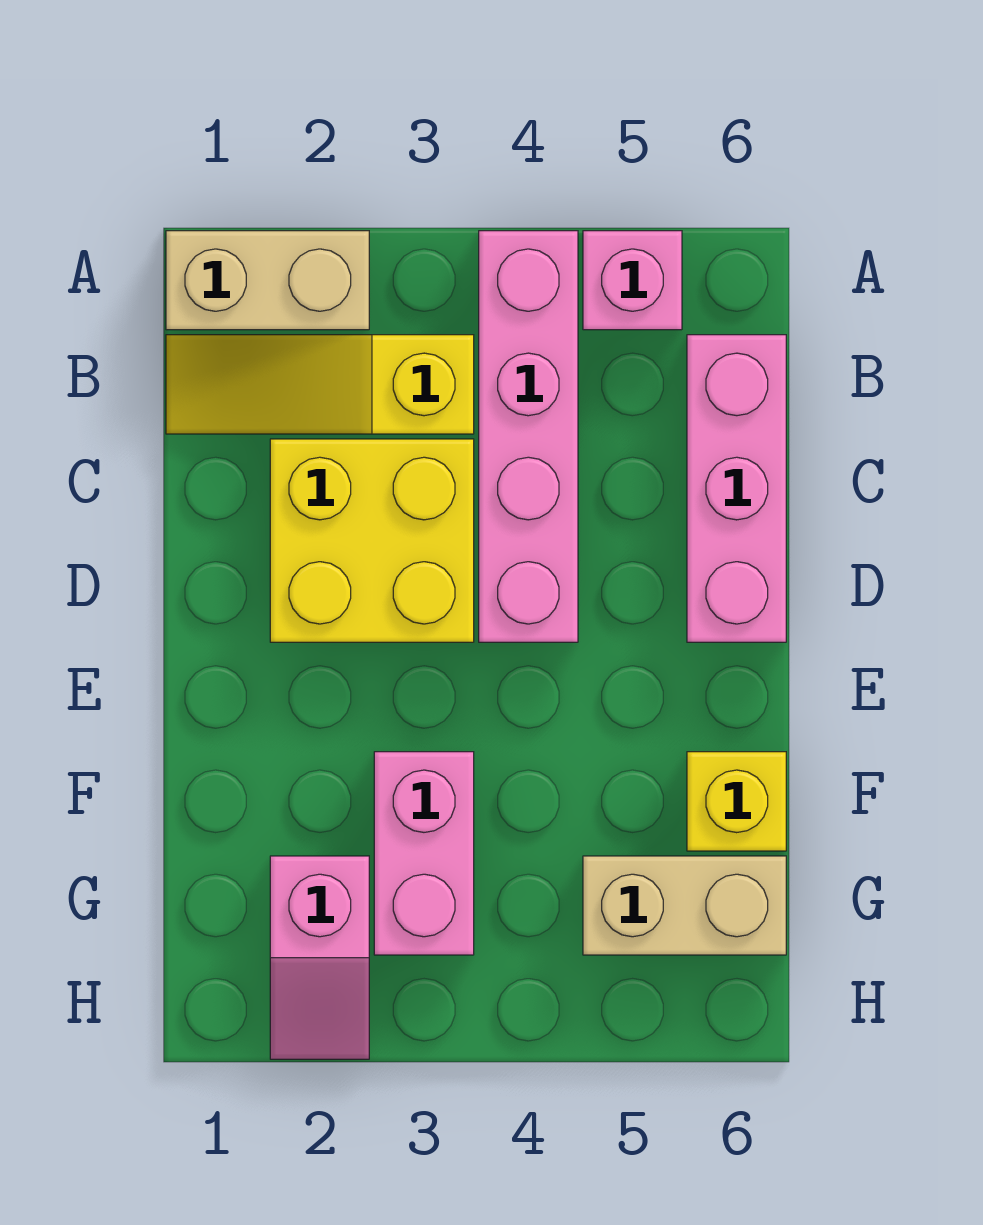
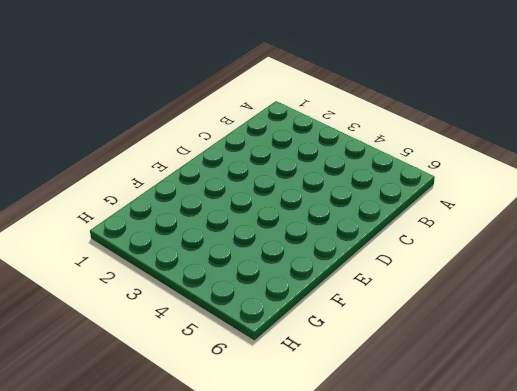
none -> tan brick A1:A2 level 1
none -> pink brick A4:D4 level 1

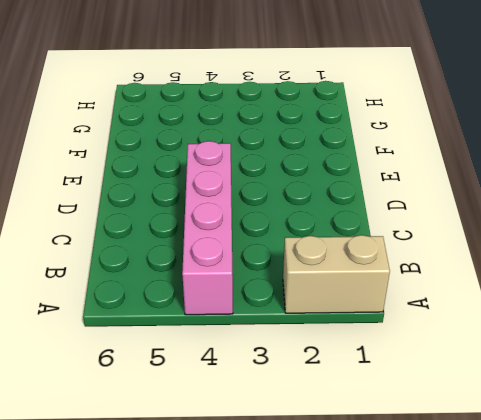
none -> pink brick A5 level 1
none -> yellow slope B1:B3 level 1 top 3

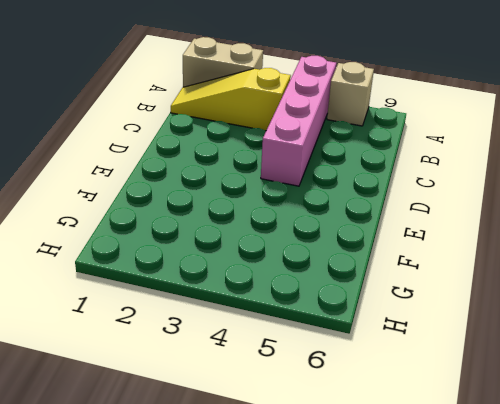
tan brick A5 level 1 -> pink brick A5 level 1
none -> pink brick B6:D6 level 1
none -> yellow brick C2:D3 level 1

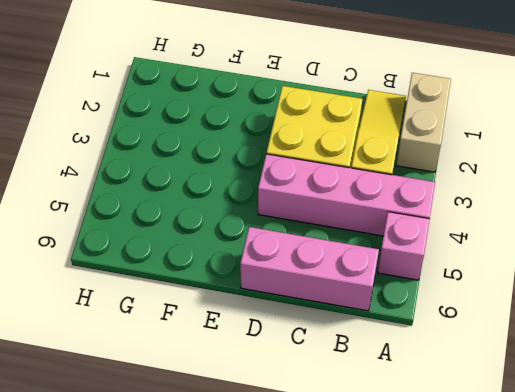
none -> pink brick F3:G3 level 1
none -> yellow brick F6 level 1

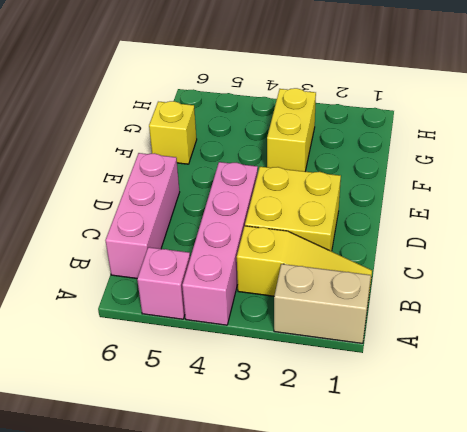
yellow brick F3:G3 level 1 -> pink brick F3:G3 level 1
none -> pink slope G2:H2 level 1 top G
none -> tan brick G5:G6 level 1

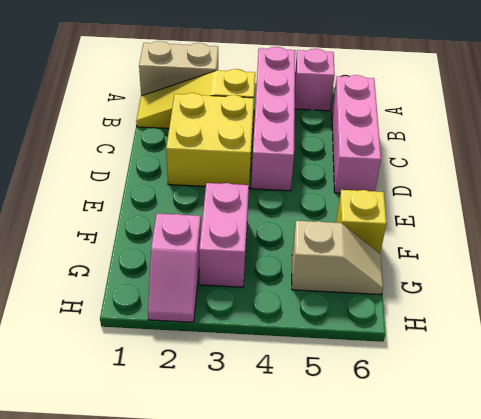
tan slope G5:G6 level 1 top 5 -> tan brick G5:G6 level 1

